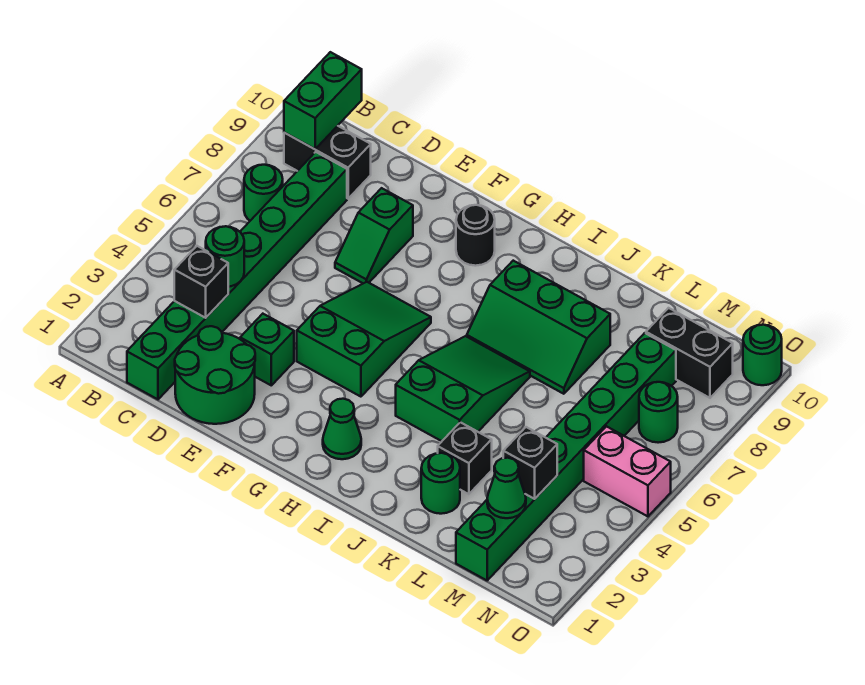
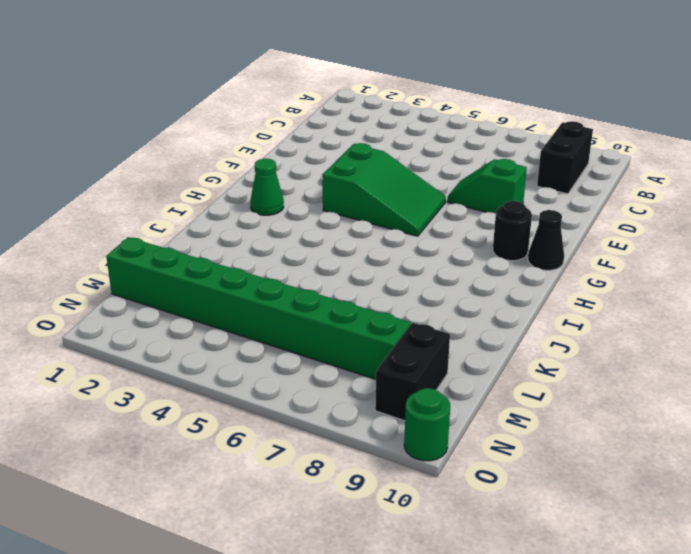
black cone G10 level 1 -> none
none -> green round brick B7 level 1
none -> green brick C1:C8 level 1
none -> green round brick D1:E2 level 1

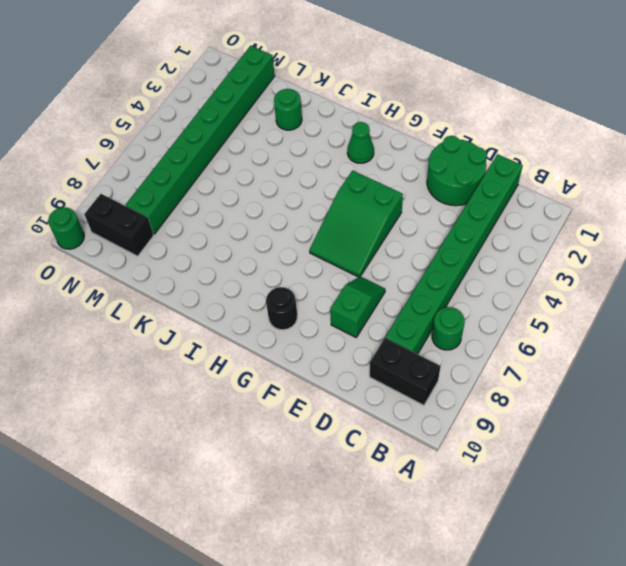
none -> green brick E3 level 1
none -> green slope I4:J6 level 1 top 4
none -> green slope I7:K8 level 1 top 8

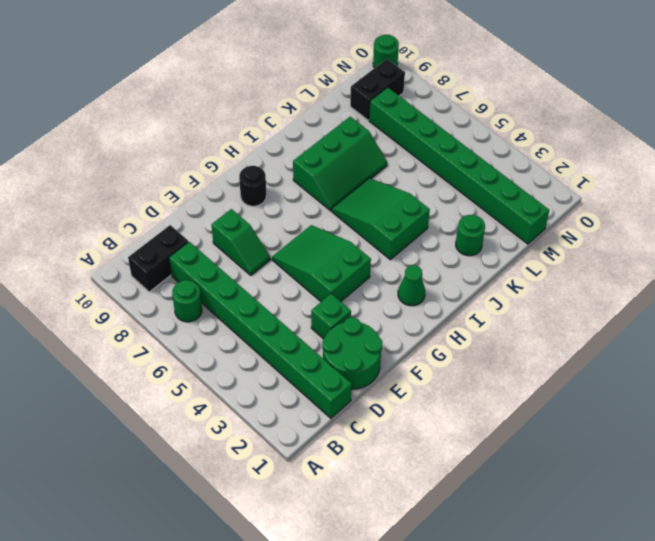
none -> black brick K3 level 1
none -> pink brick N5:O5 level 1
none -> green round brick N7 level 1

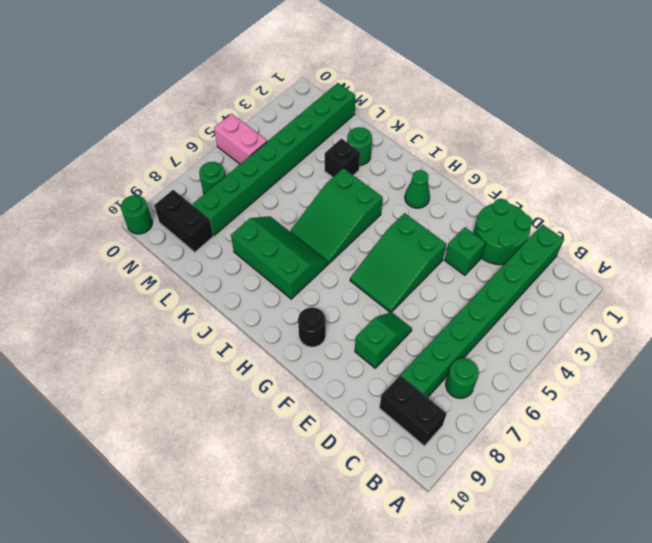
none -> green brick B9:B10 level 2
none -> black brick C3 level 2
none -> green round brick C4 level 2

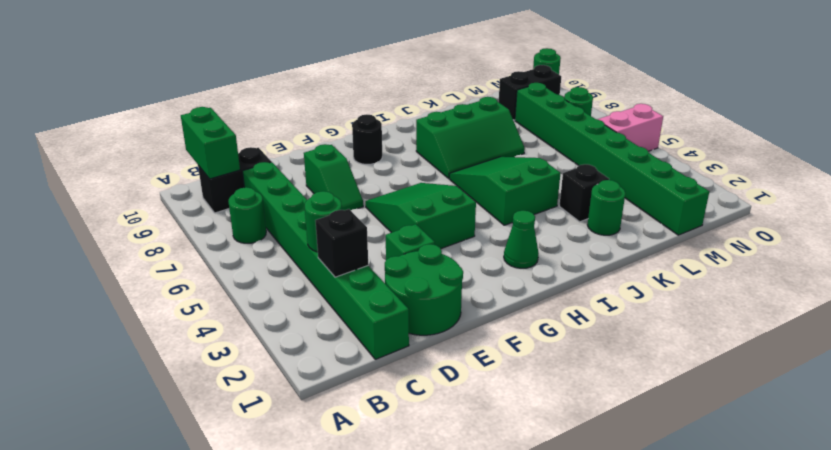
none -> green cone M2 level 2
none -> black brick M3 level 2

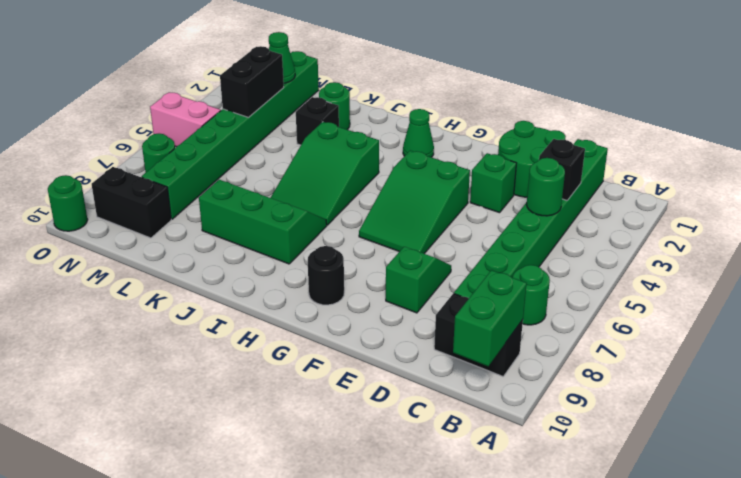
black brick M3:M4 level 2 -> black brick M3 level 2

